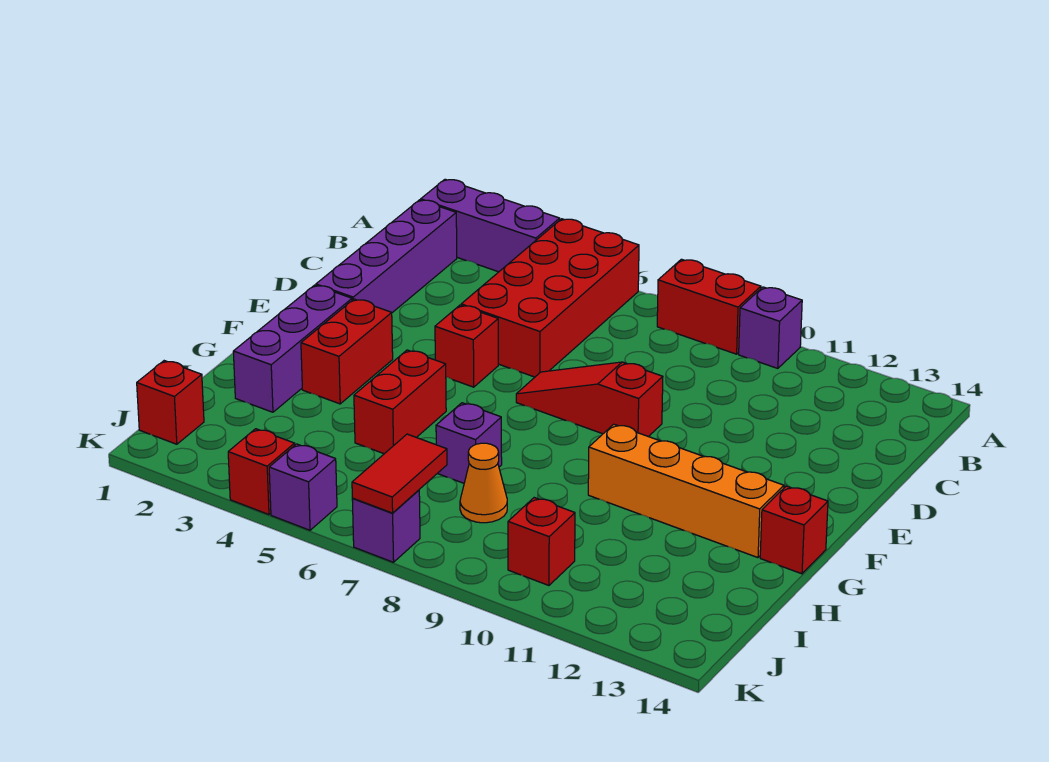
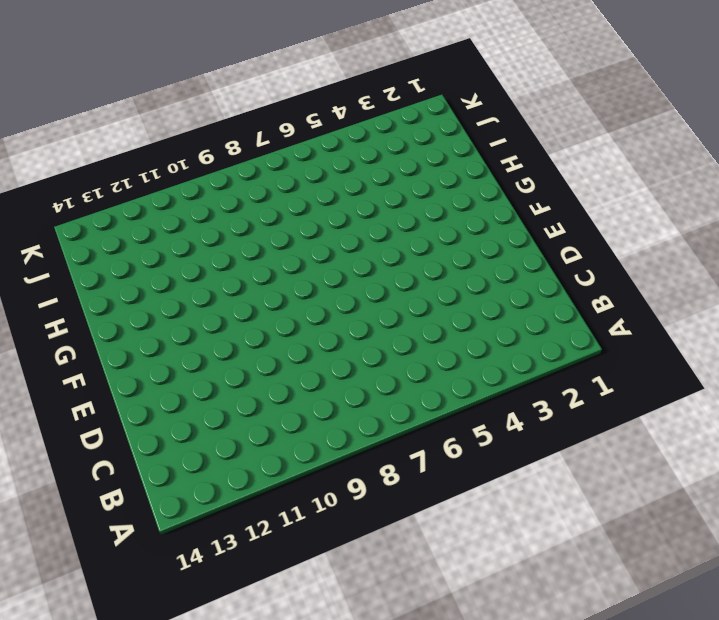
none -> purple brick A2:A4 level 1
none -> red brick A5:D6 level 1
none -> red brick A8:A9 level 1

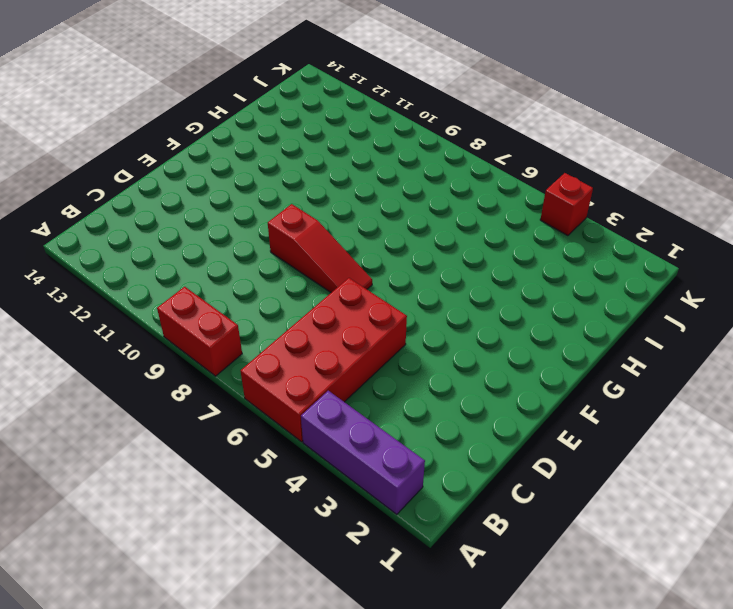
none -> purple brick A10 level 1
none -> purple brick B2:E2 level 1
none -> red brick E5 level 1

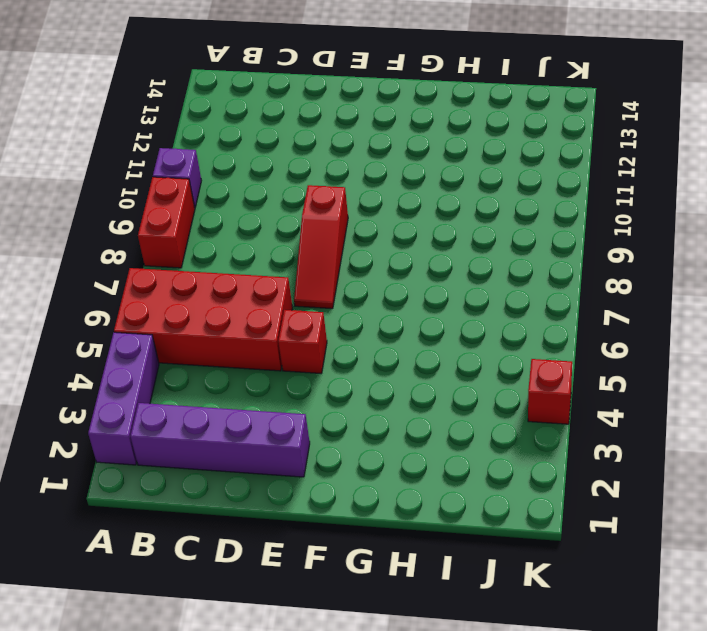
none -> purple brick F2:H2 level 1
none -> red brick F3:G3 level 1
none -> red brick G5:H5 level 1

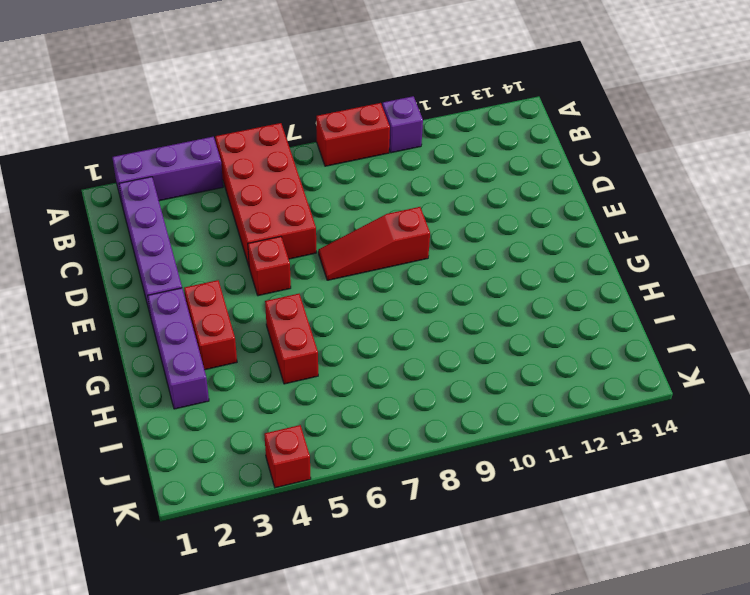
none -> orange brick G10:G13 level 1
none -> red brick G14 level 1
none -> purple brick H7 level 1

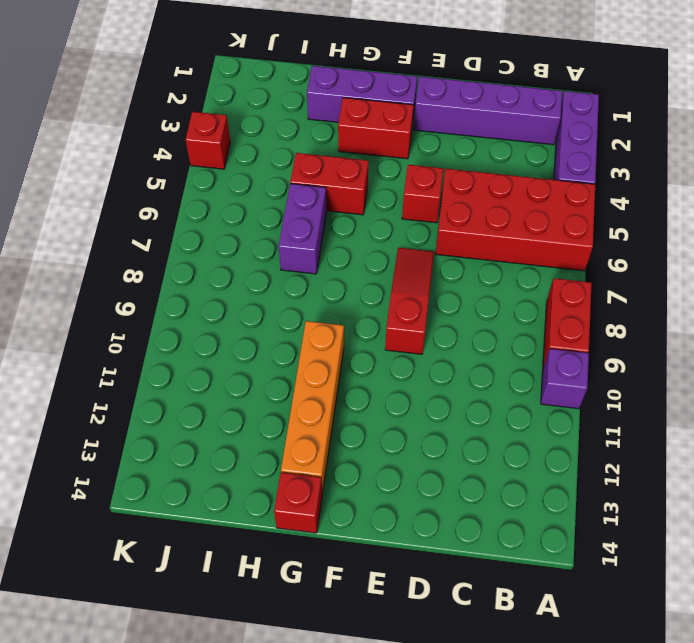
purple brick H6:H7 level 1 -> purple brick H7 level 1
none -> orange cone I8 level 1
none -> red brick J1 level 1
none -> red brick J10 level 1

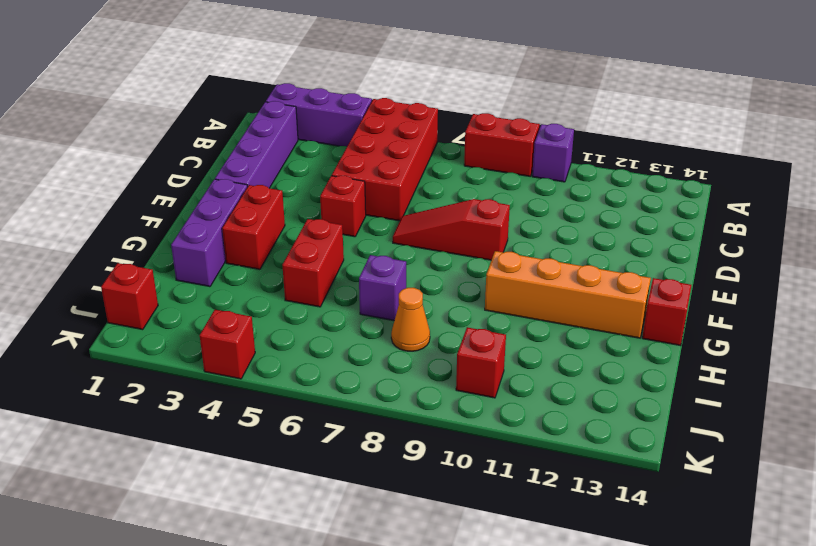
none -> purple brick K5 level 1
none -> purple brick K7 level 1
none -> red tile J7:K7 level 2

